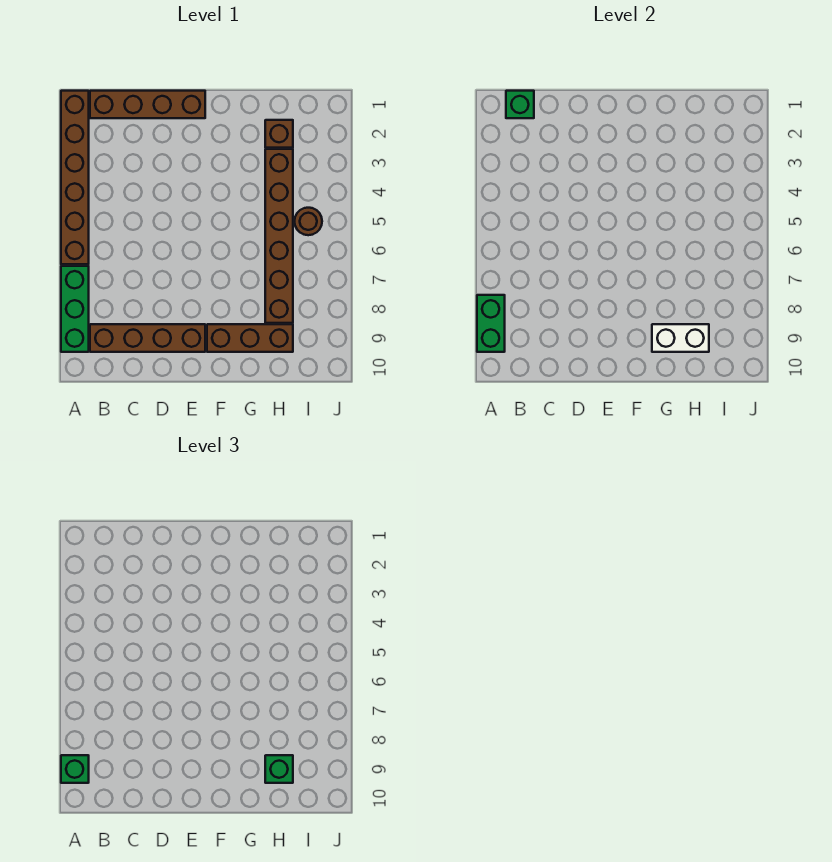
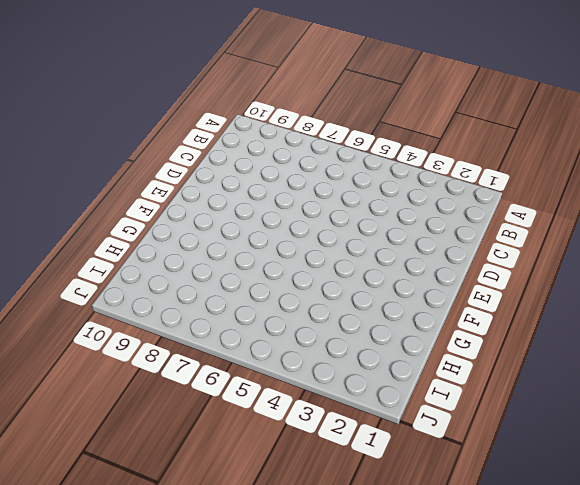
none -> brown brick A1:A6 level 1
none -> green brick A7:A9 level 1
none -> brown brick B1:E1 level 1

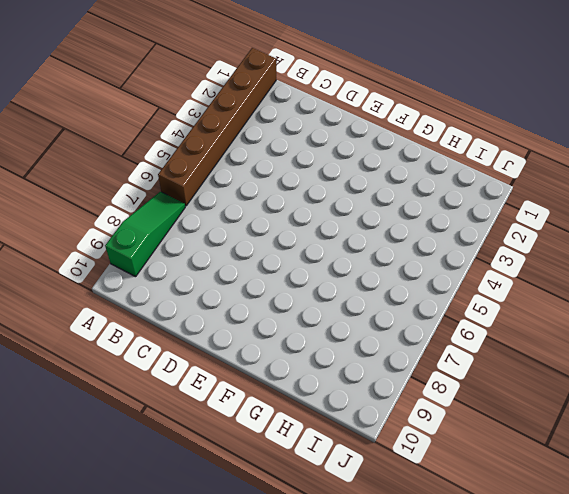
green slope A7:A9 level 1 top 9 -> green brick A7:A9 level 1
none -> brown brick B1:E1 level 1
none -> brown brick B9:E9 level 1
none -> brown brick F9:H9 level 1

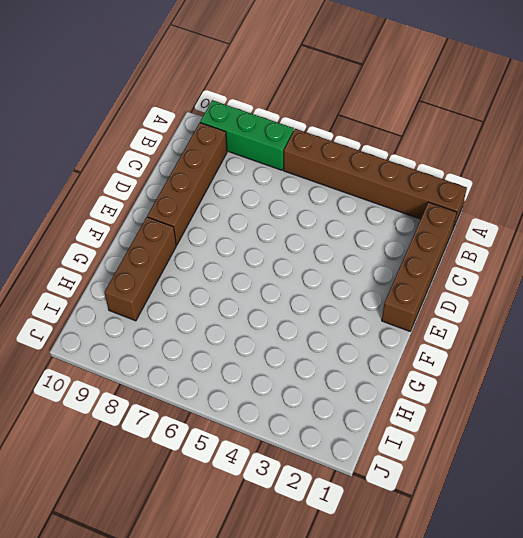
none -> brown brick H2 level 1
none -> brown brick H3:H8 level 1
none -> brown round brick I5 level 1

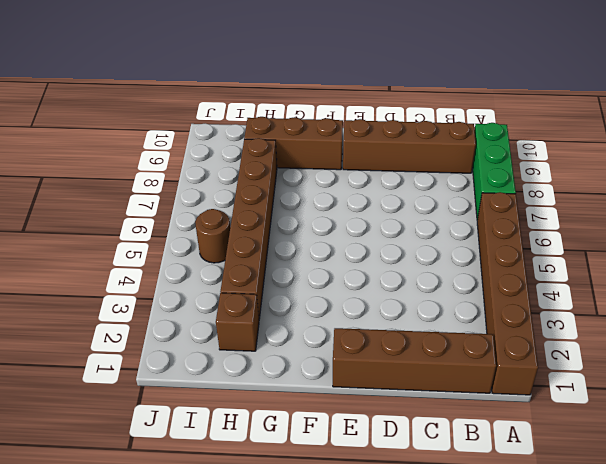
none -> green brick A8:A9 level 2
none -> green brick B1 level 2
none -> white brick G9:H9 level 2

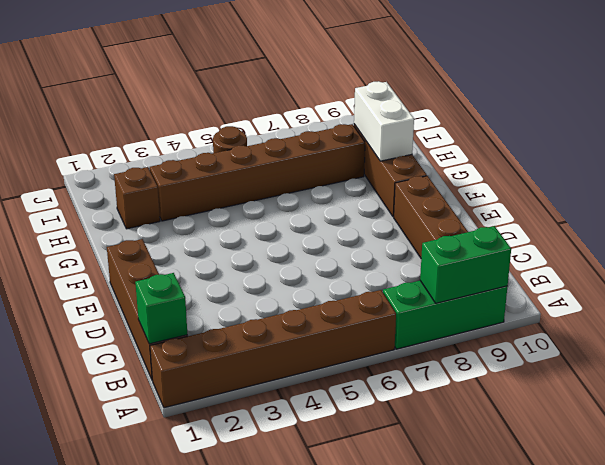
none -> green brick A9 level 3
none -> green brick H9 level 3

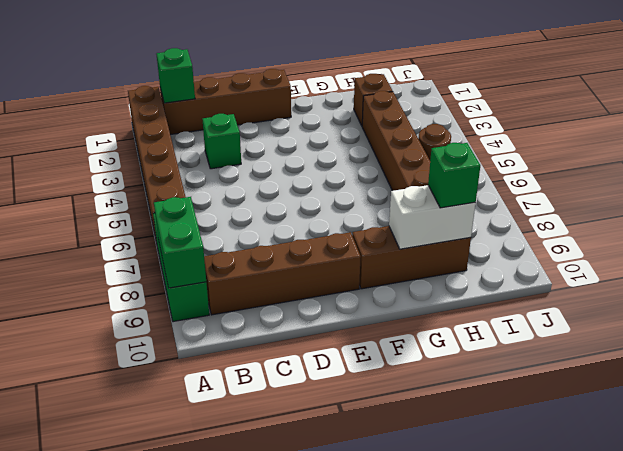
green brick C3 level 1 -> green brick A9 level 3

